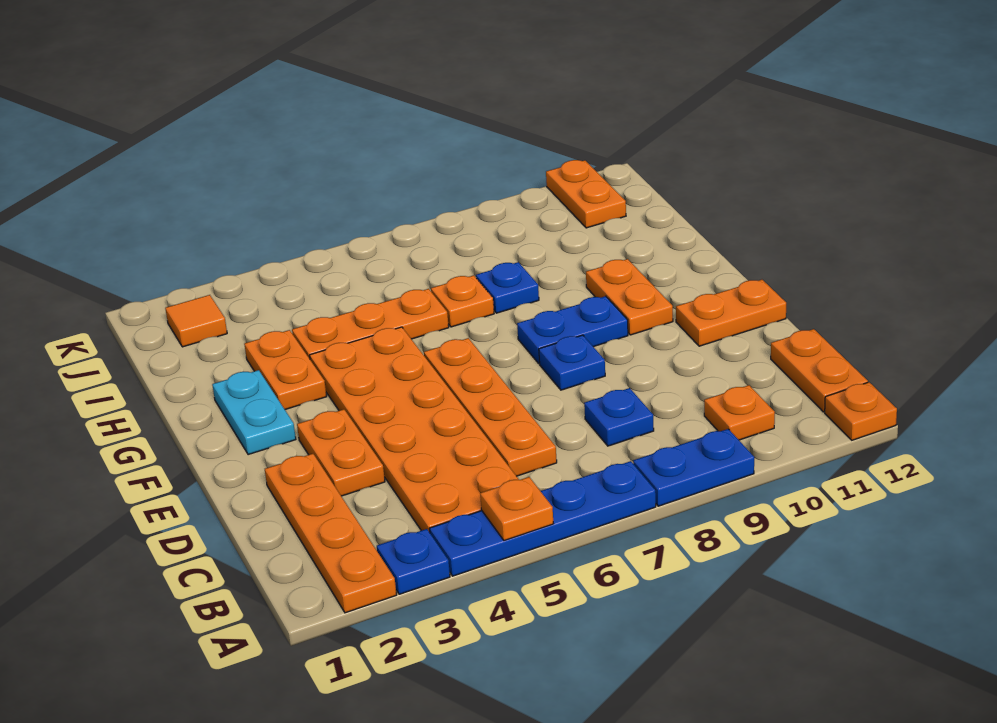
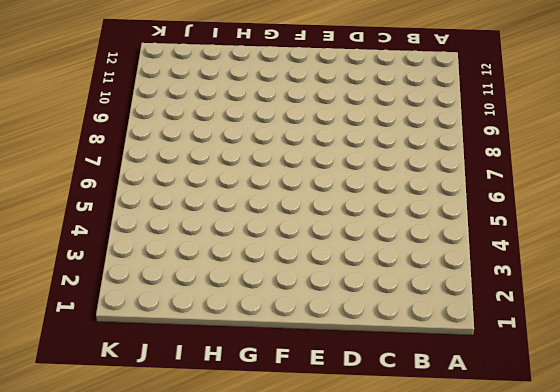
none -> orange plate A2:D2 level 1
none -> blue plate A3 level 1
none -> blue plate A4:A7 level 1

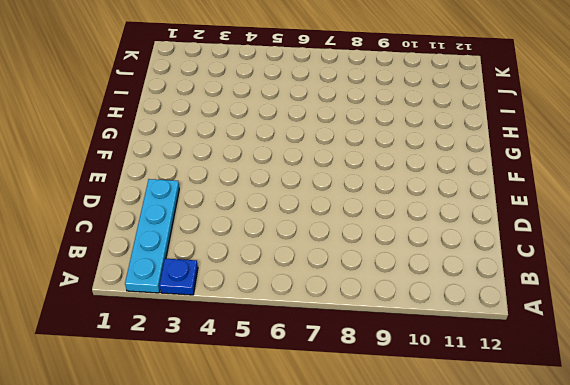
cyan plate A2:D2 level 1 -> orange plate A2:D2 level 1
none -> blue plate A4:A7 level 1
none -> blue plate A8:A9 level 1
none -> orange plate A12 level 1

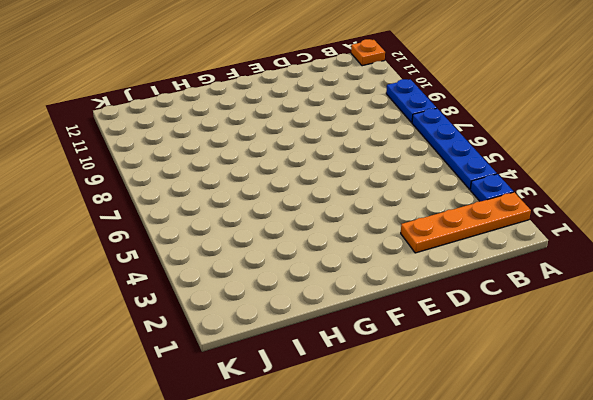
none -> orange plate B4:G5 level 1
none -> orange plate B10 level 1
none -> orange plate B12:C12 level 1

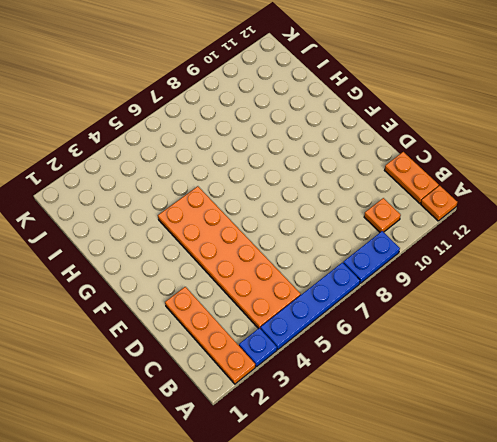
none -> orange plate C6:F6 level 1
none -> blue plate C8 level 1
none -> orange plate D3:E3 level 1

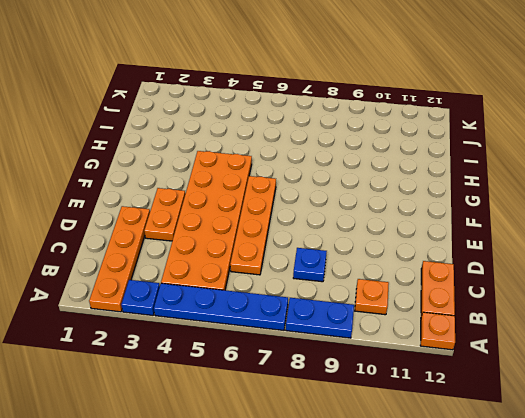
none -> blue plate E8 level 1
none -> orange plate E11:E12 level 1
none -> cyan plate F2:G2 level 1

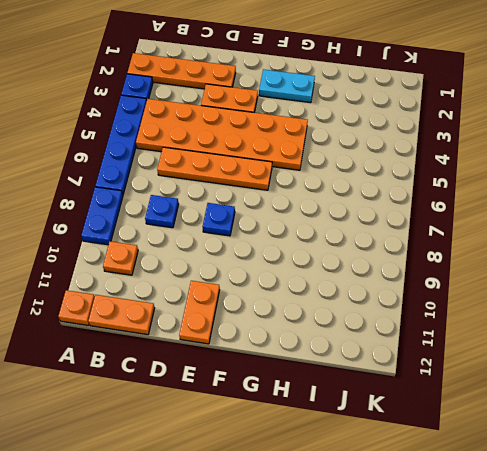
none -> blue plate F8:F9 level 1
none -> orange plate F10:G10 level 1
none -> orange plate G3:H3 level 1

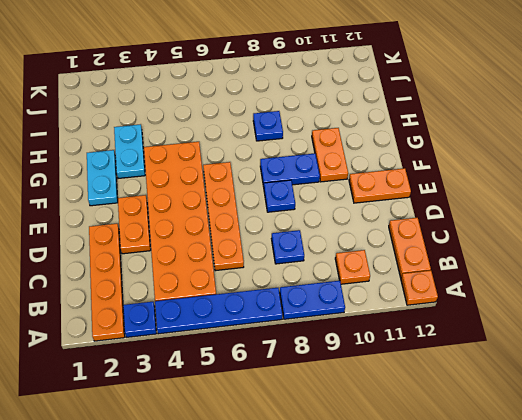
cyan plate G3:H3 level 1 -> orange plate G3:H3 level 1
none -> orange plate H4:H6 level 1
none -> orange plate H7 level 1
none -> orange tile J2 level 1

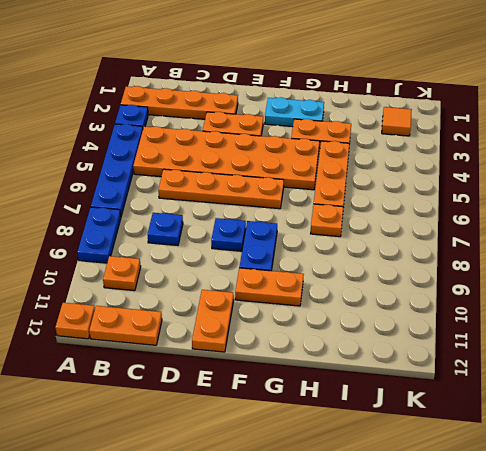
none -> blue plate H8 level 1
none -> orange plate J11:K11 level 1
none -> orange plate A5 level 2

